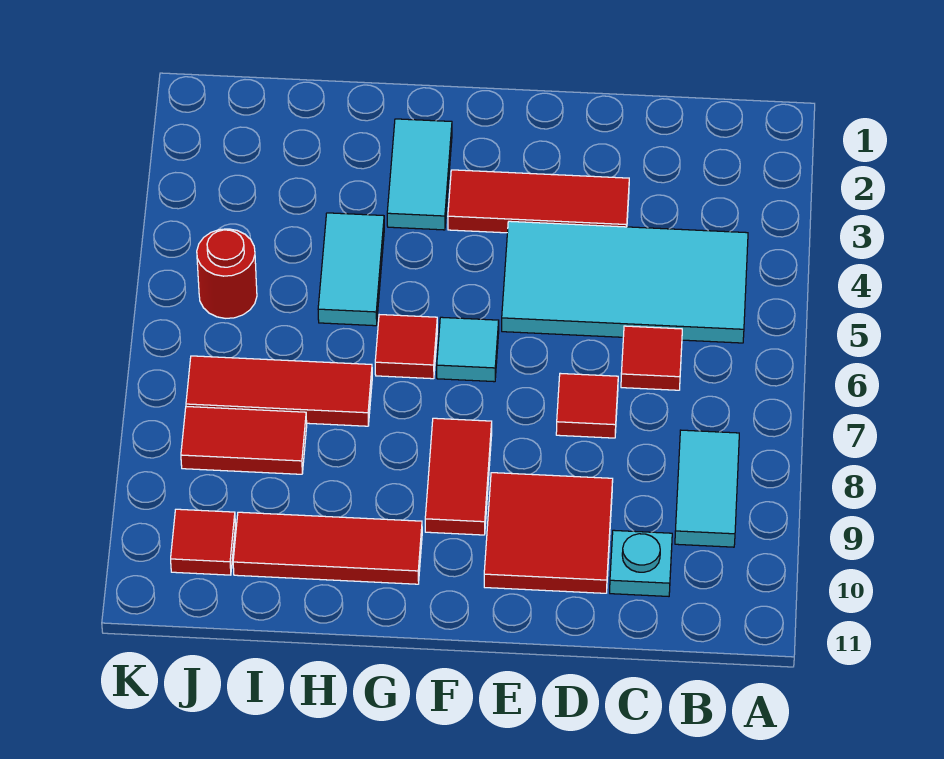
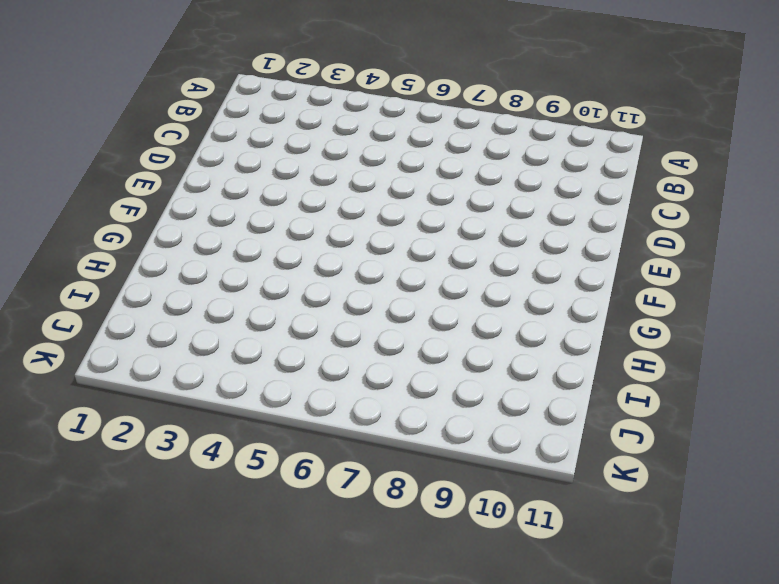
none -> cyan tile B4:E5 level 1
none -> cyan tile B8:B9 level 1
none -> red tile C6 level 1

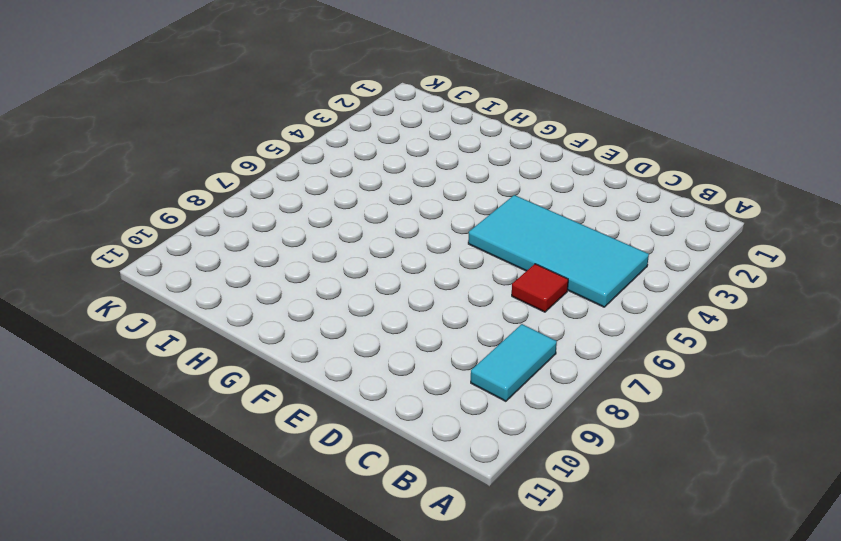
none -> cyan plate C10 level 1
none -> red tile D3:F3 level 1
none -> red tile D7 level 1

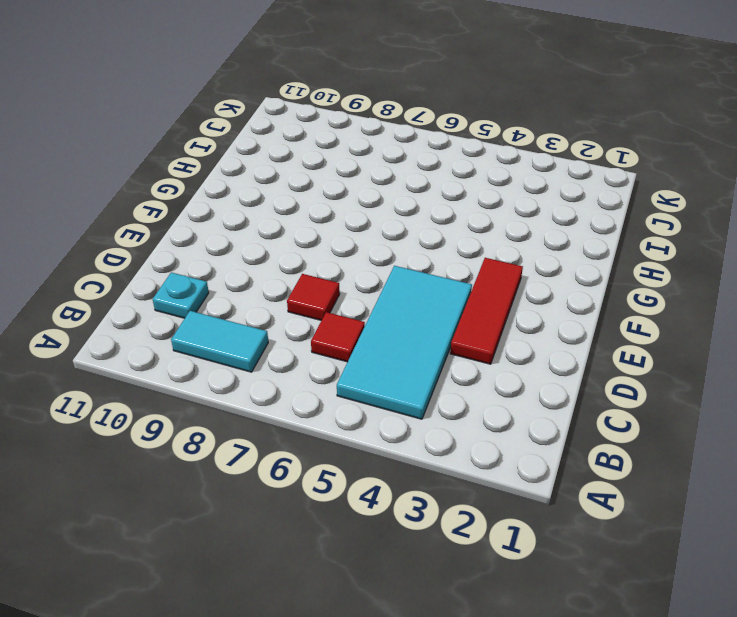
none -> red tile D9:E10 level 1
none -> cyan tile F6 level 1
none -> red tile F8:F9 level 1

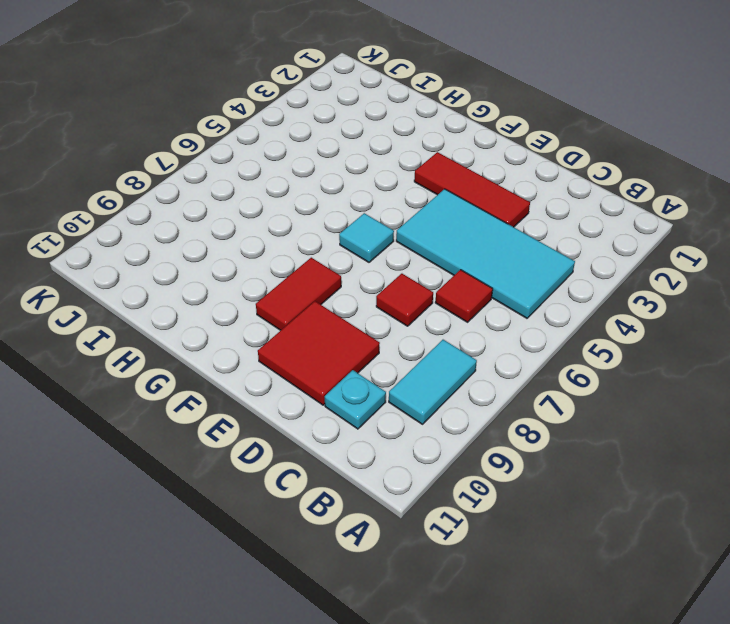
none -> cyan tile G2:G3 level 1
none -> red tile G6 level 1
none -> red tile G10:I10 level 1

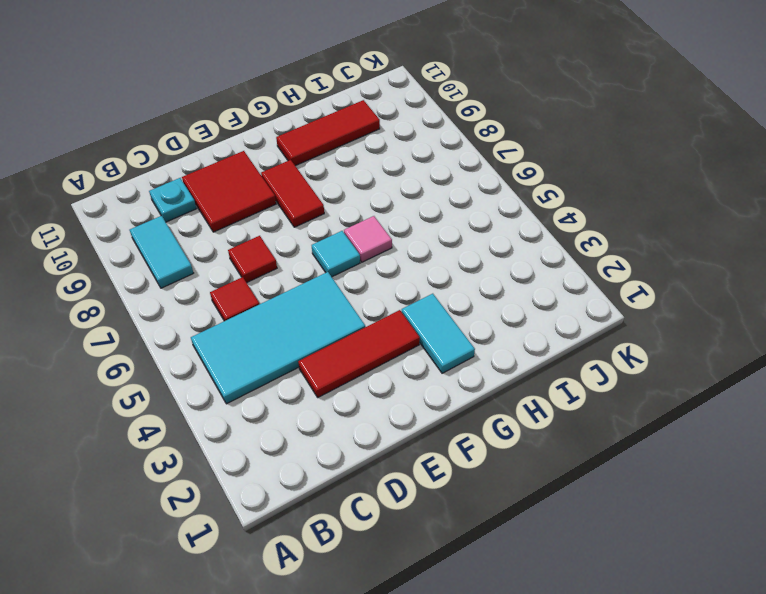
pink tile G6 level 1 -> red tile G6 level 1
none -> cyan tile H4:H5 level 1
none -> red tile H7:J7 level 1
none -> red tile I8:J8 level 1

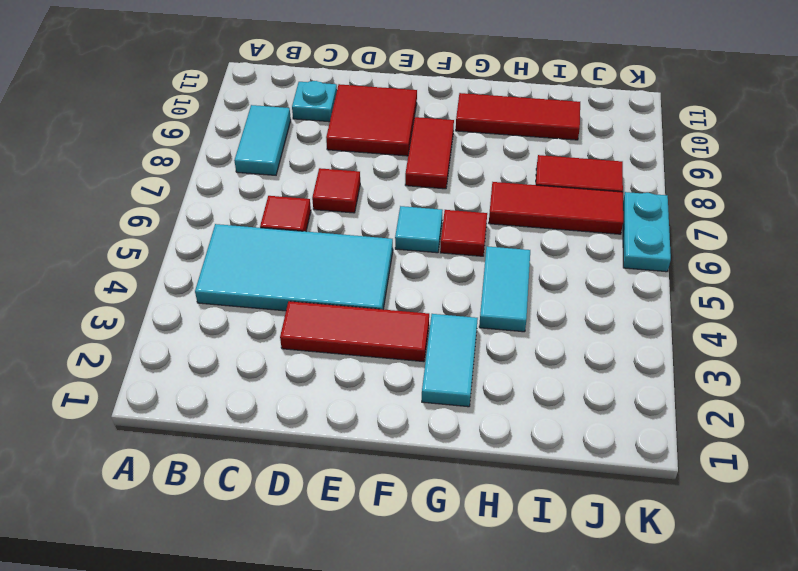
cyan plate K6:K7 level 1 -> none
none -> red round brick J5 level 1
none -> red tile J10 level 1

